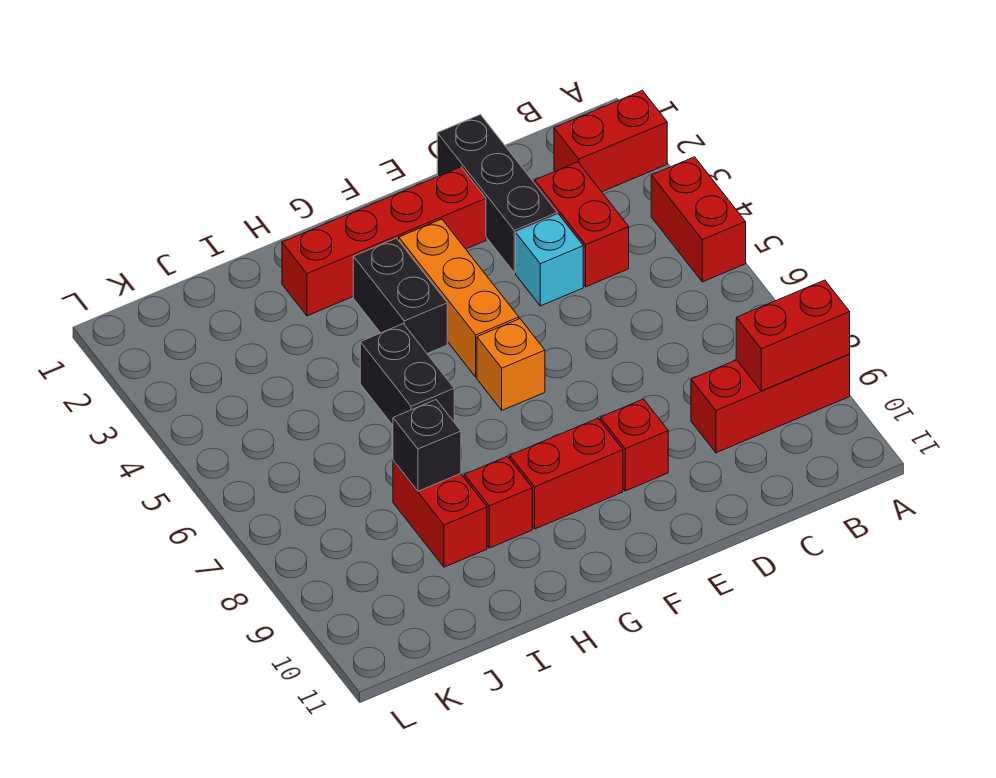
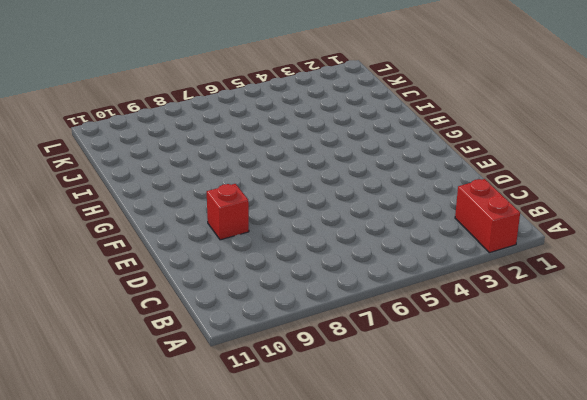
none -> red brick A4:A5 level 1
none -> red brick A9:C9 level 1
none -> red brick C3:C4 level 1

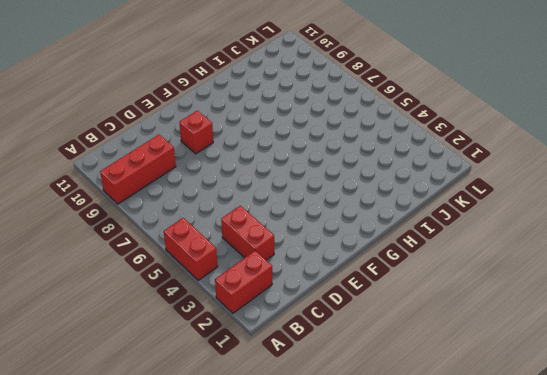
none -> black brick D1:D3 level 1
none -> cyan brick D4 level 1
none -> red brick E2:H2 level 1

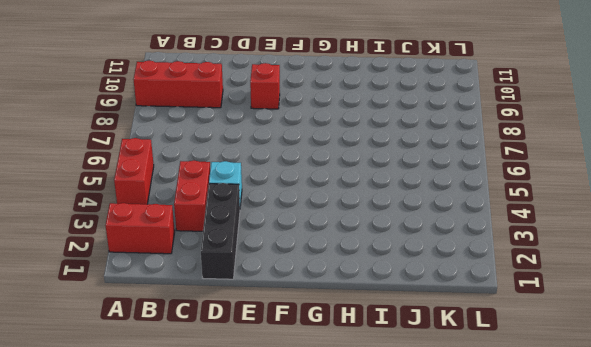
none -> red brick E2:H2 level 1
none -> orange brick F3:F5 level 1
none -> orange brick F6 level 1

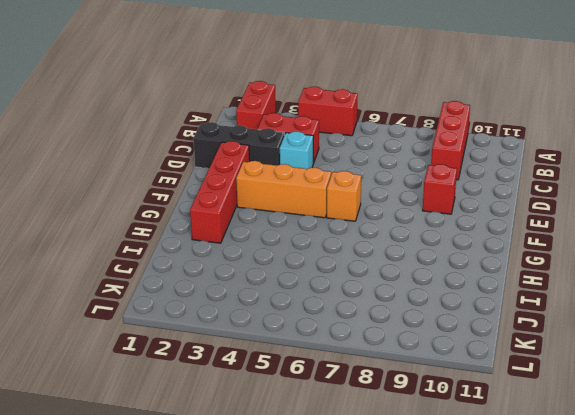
none -> red brick F9:G9 level 1
none -> black brick G3:G4 level 1
none -> black brick H5:H6 level 1

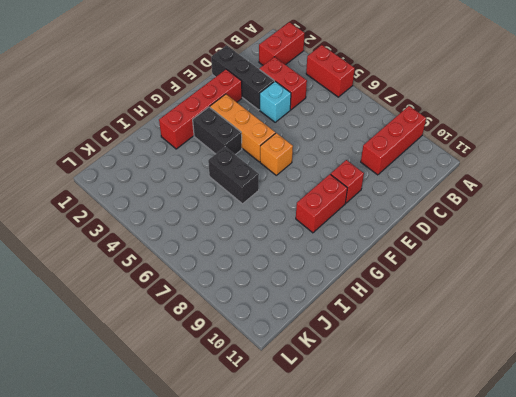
none -> red brick H9 level 1
none -> red brick I8:I9 level 1
none -> red brick A9:B9 level 2

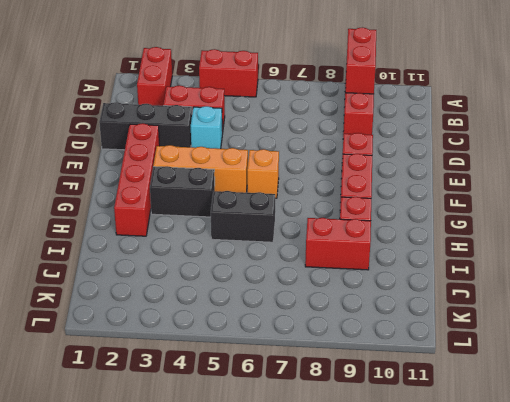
none -> black brick I8 level 2

